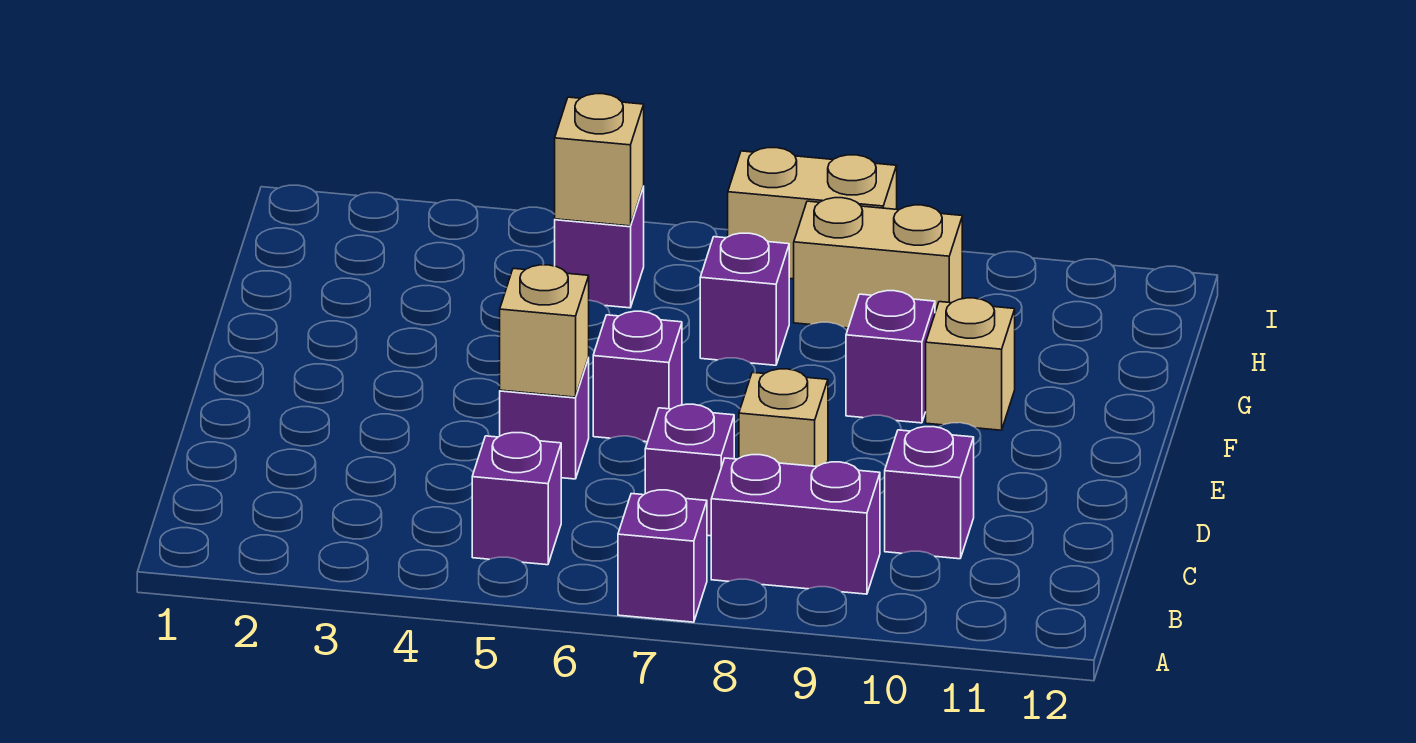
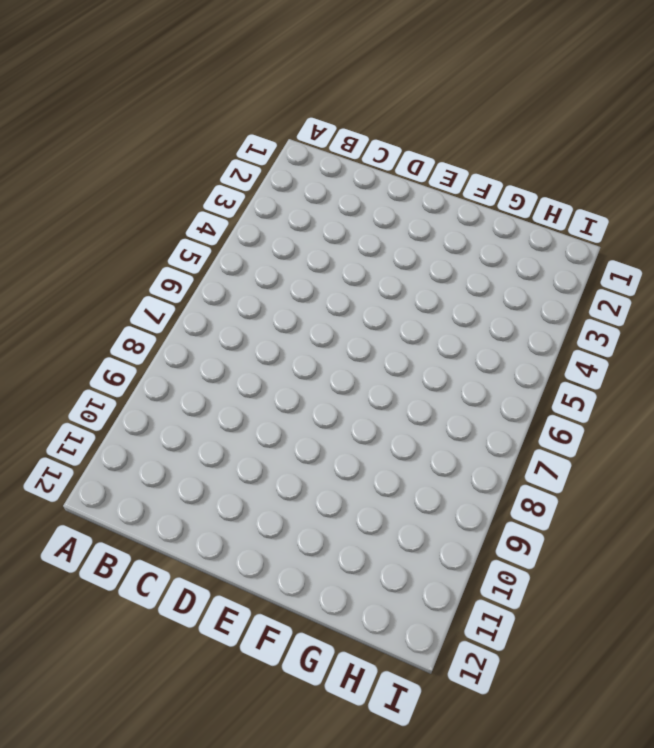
none -> purple brick A7 level 1
none -> purple brick B5 level 1
none -> purple brick B8:B9 level 1

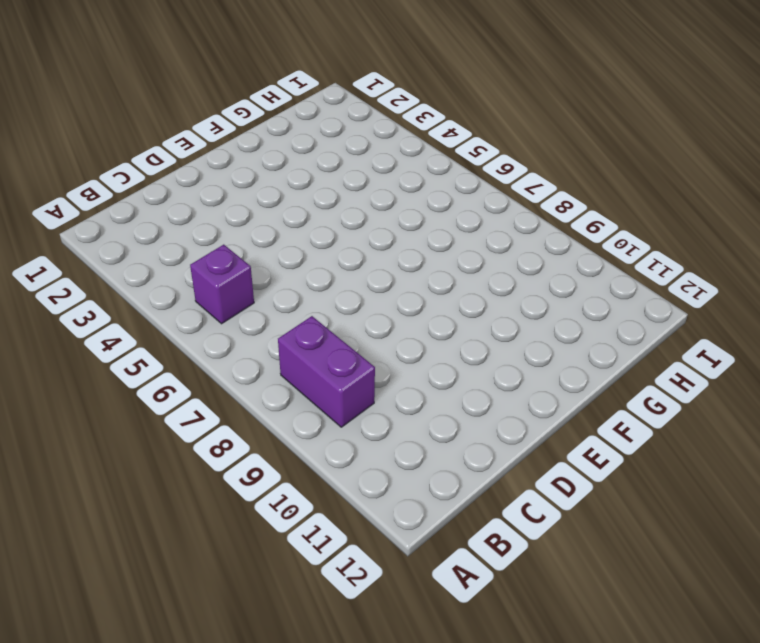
none -> purple brick A7 level 1
none -> purple brick C7 level 1
none -> purple brick C10 level 1

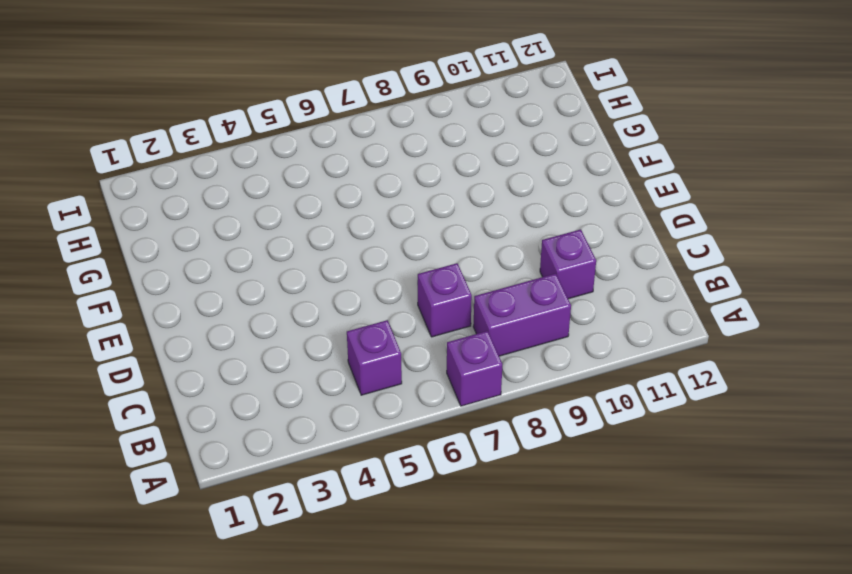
none -> purple brick D5 level 1
none -> tan brick D8 level 1
none -> purple brick E6 level 1

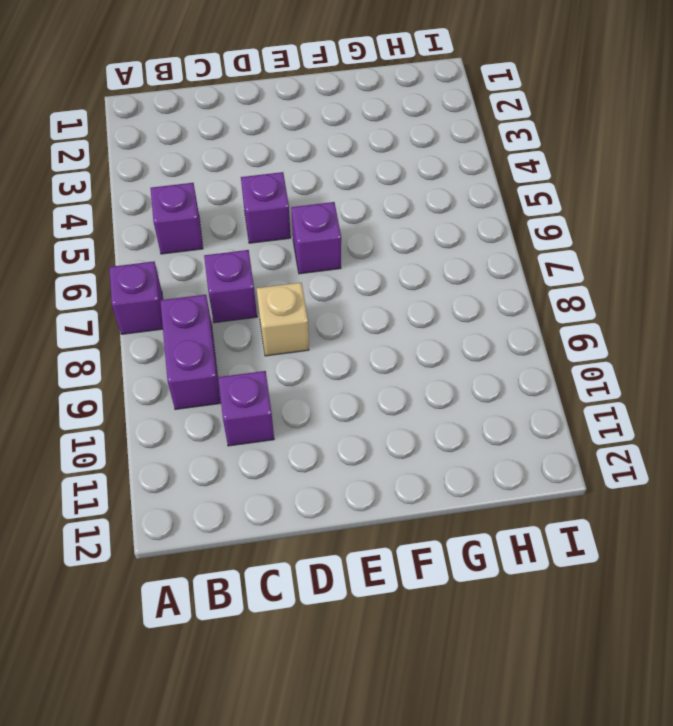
none -> purple brick F9 level 1
none -> tan brick F10 level 1
none -> purple brick G7 level 1

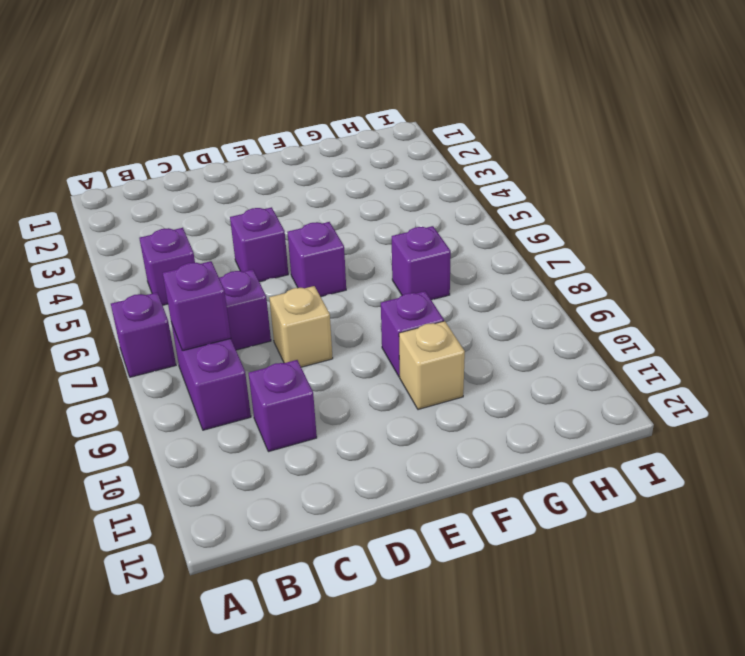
purple brick B8 level 2 -> purple brick H5 level 1
none -> tan brick H8:H9 level 1
none -> tan brick I7:I8 level 1
none -> tan brick D5 level 2

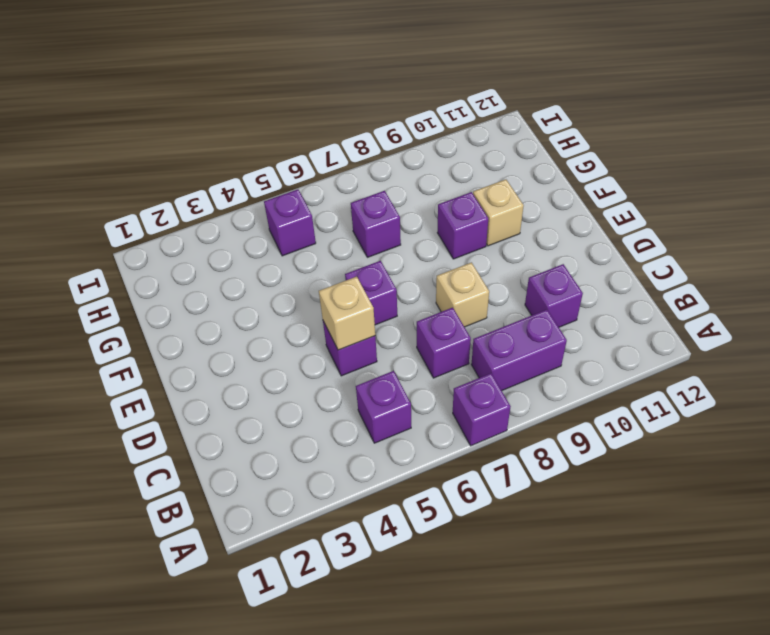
none -> tan brick H8:H9 level 1
none -> tan brick I7:I8 level 1
none -> tan brick H5 level 2

